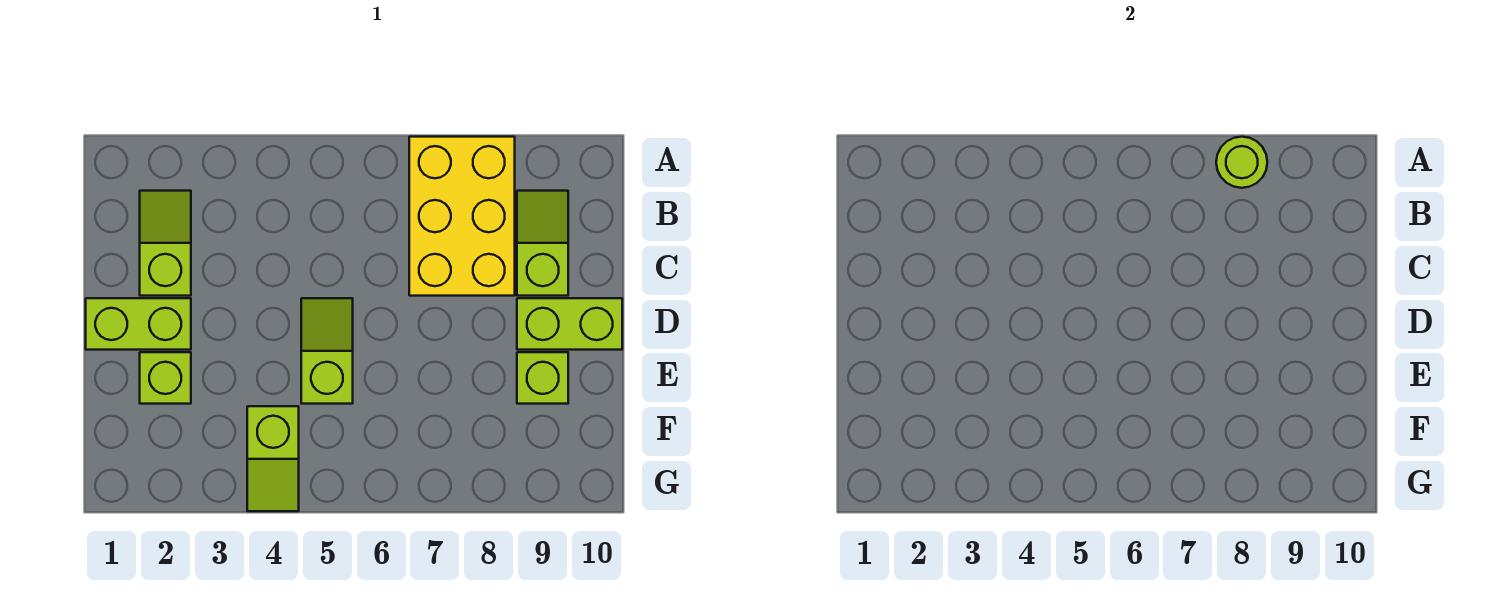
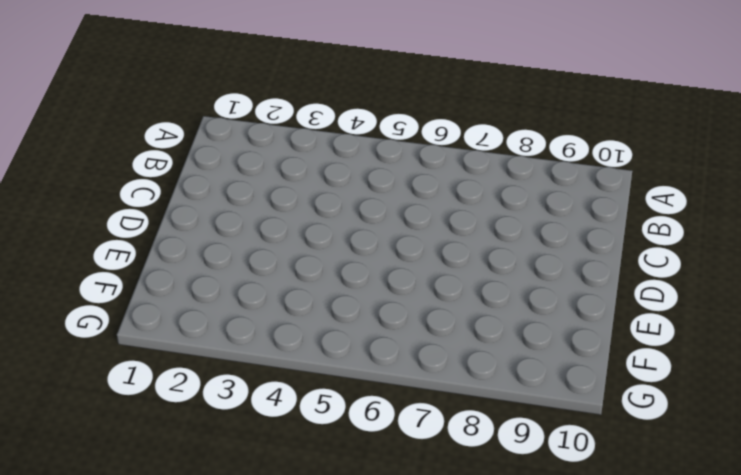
none -> yellow brick A7:C8 level 1
none -> lime slope B2:C2 level 1 top C

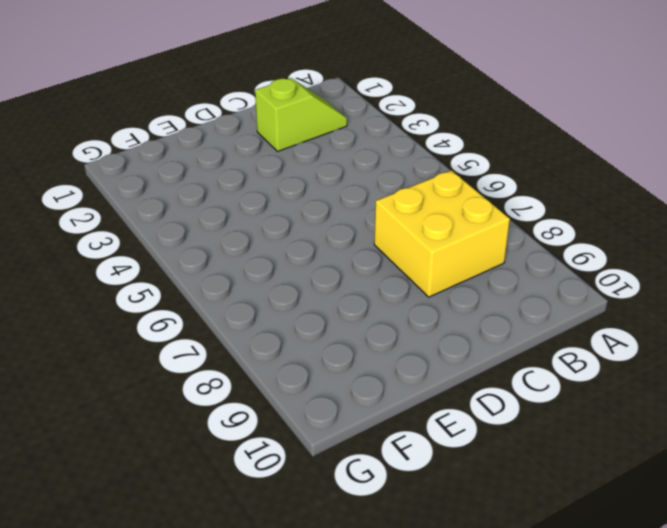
yellow brick B7:C8 level 1 -> yellow brick A7:C8 level 1
none -> lime slope B9:C9 level 1 top C
none -> lime brick D1:D2 level 1

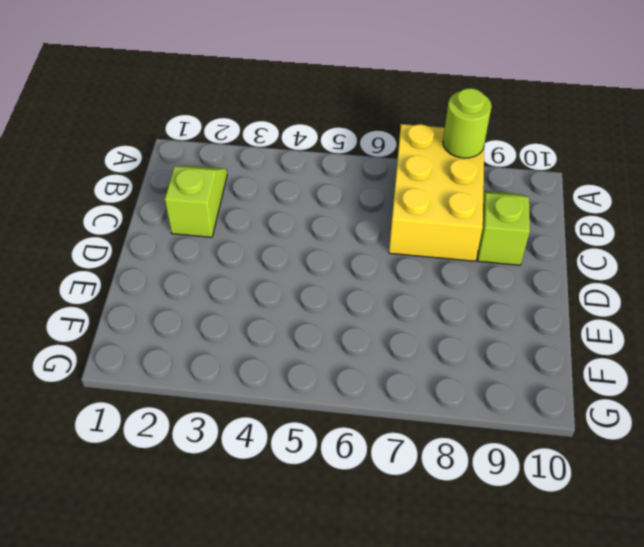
none -> lime brick D1:D2 level 1
none -> lime slope D5:E5 level 1 top E

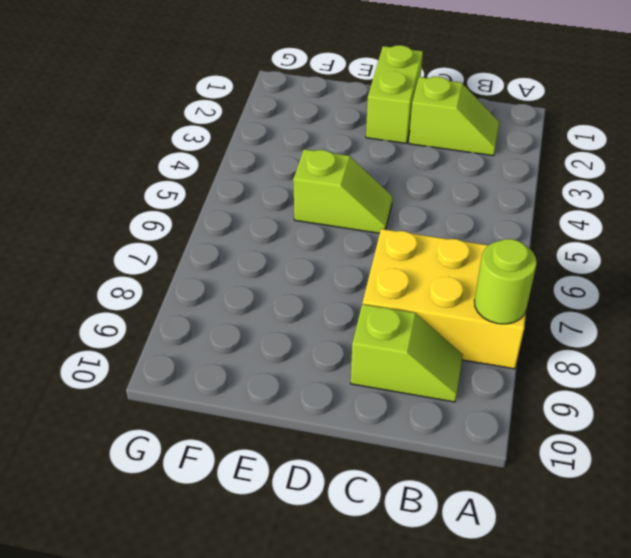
none -> lime brick D9:D10 level 1
none -> lime brick E2 level 1

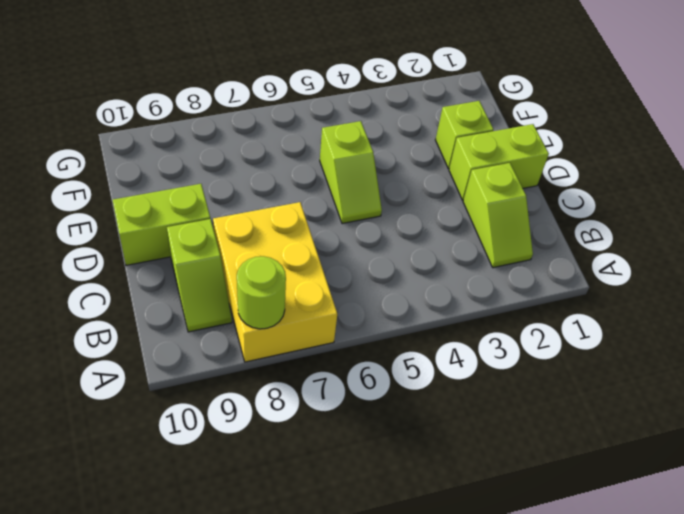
none -> lime brick E9 level 1
none -> lime slope F4:G4 level 1 top F

